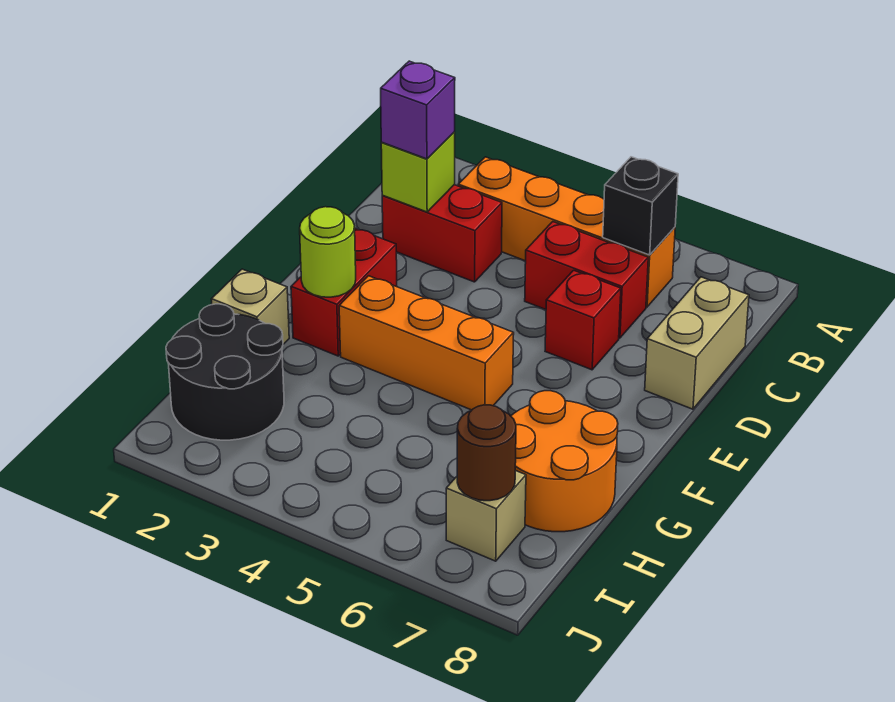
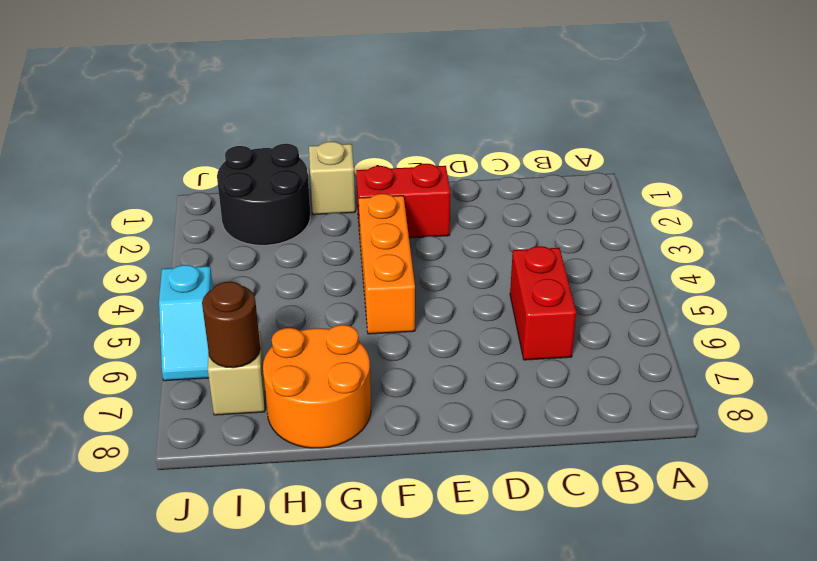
cyan slope J5:J6 level 1 top 5 -> none
none -> orange brick B3:B6 level 1
none -> red brick C2:C3 level 1
none -> tan brick C8:D8 level 1

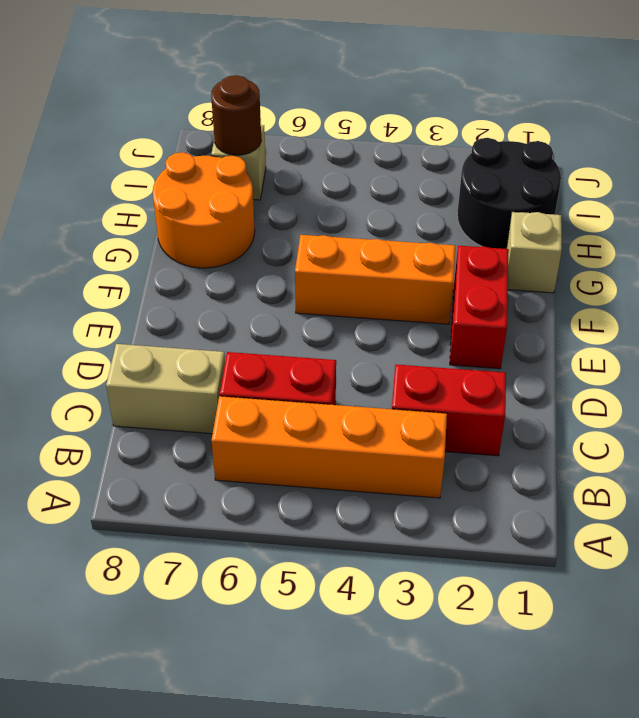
tan brick C7:C8 level 1 -> tan brick C8:D8 level 1
none -> red brick D6 level 1
none -> black brick B6 level 2
none -> lime brick C2 level 2

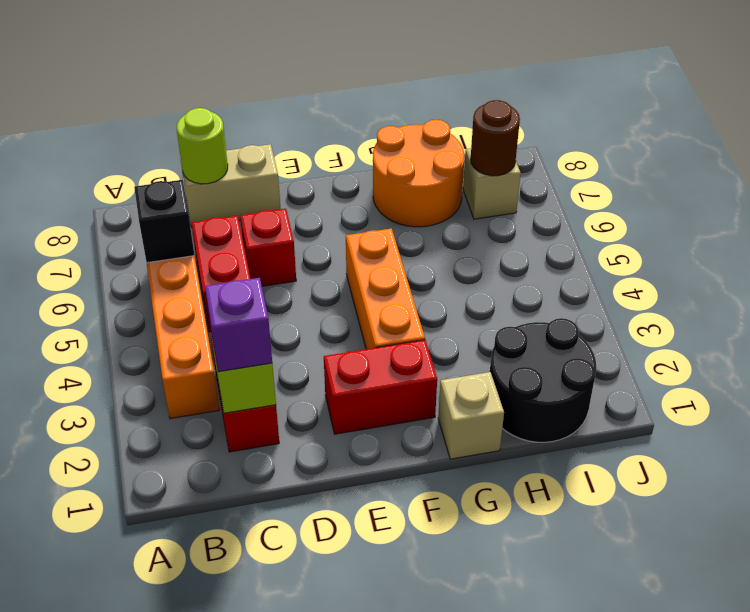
lime round brick C8 level 2 -> lime round brick F2 level 2

